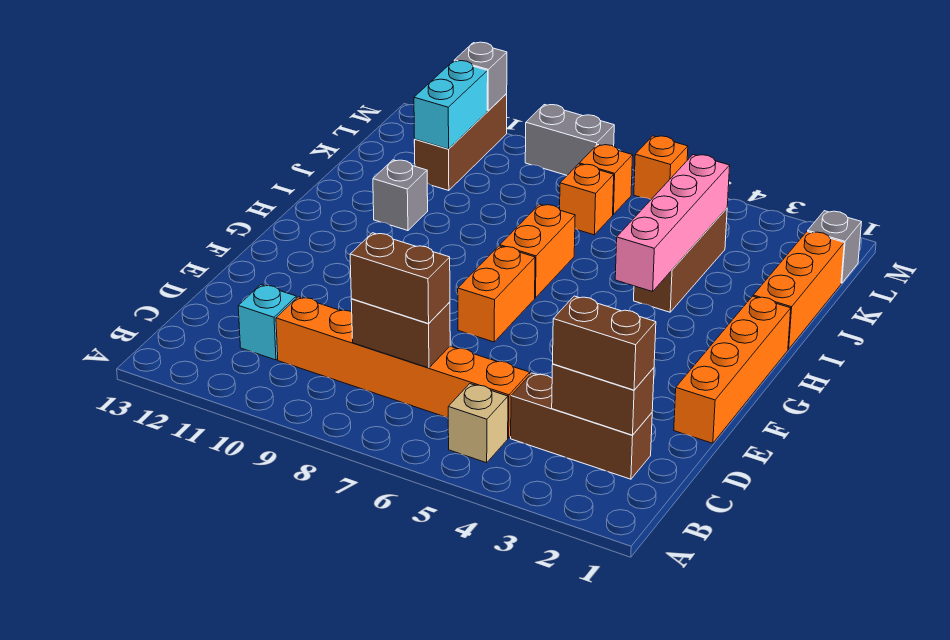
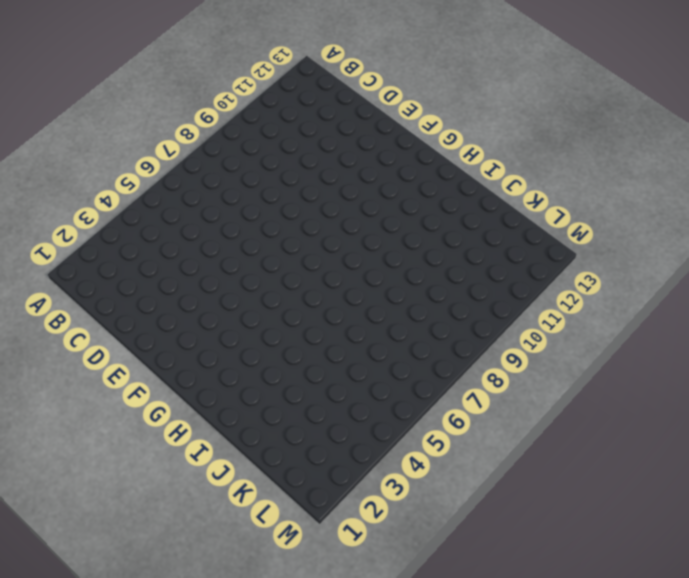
none -> tan brick B5 level 1
none -> brown brick C2:C4 level 1
none -> orange brick C5:C10 level 1

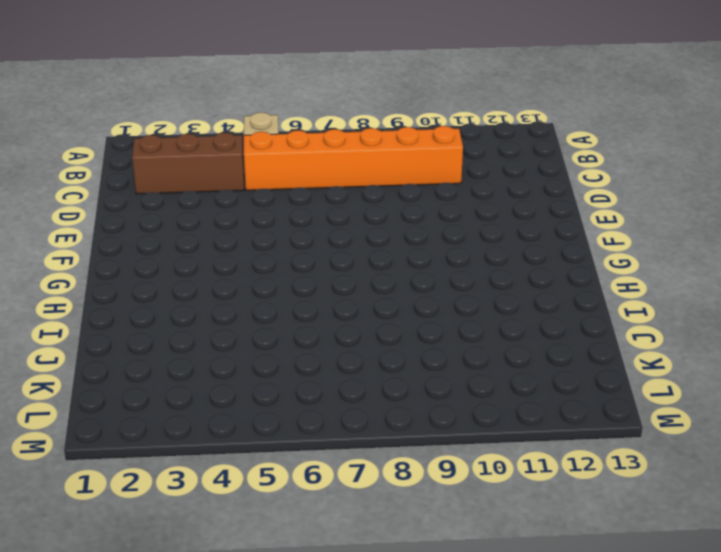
none -> cyan brick C11 level 1
none -> orange brick E1:H1 level 1
none -> orange brick F7:G7 level 1

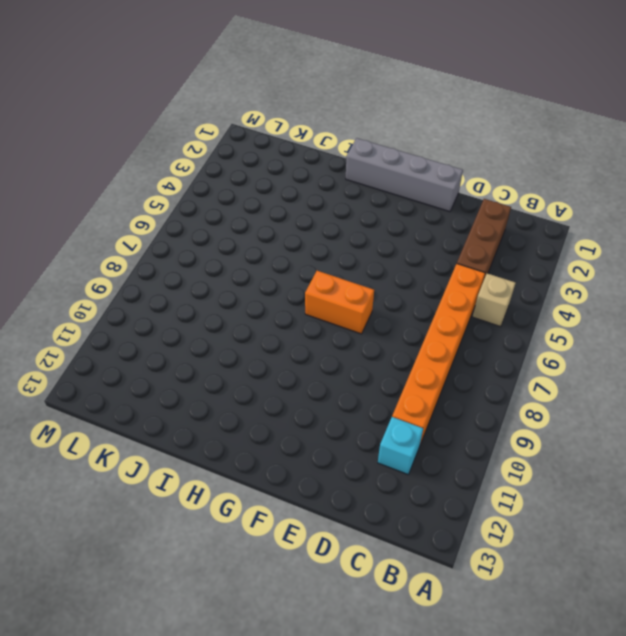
grey brick E1:H1 level 1 -> orange brick E1:H1 level 1
none -> orange brick H7:I7 level 1
none -> orange brick I1:K1 level 1
none -> brown brick I4:K4 level 1

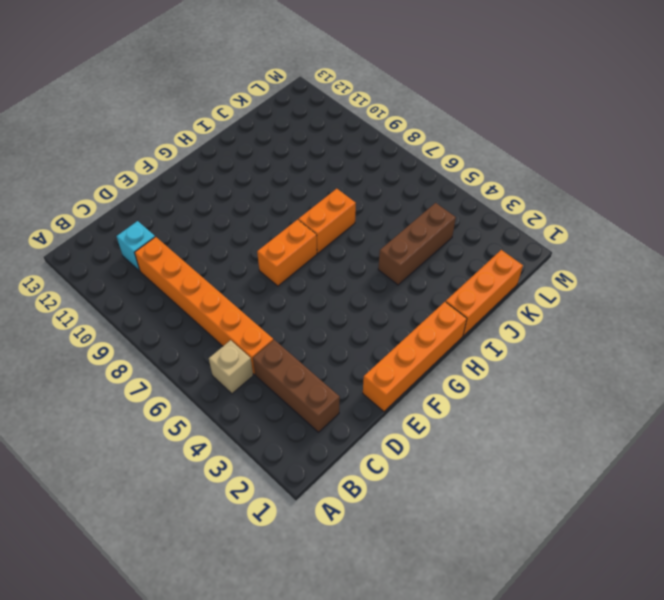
none -> grey brick I11 level 1
none -> orange brick K7 level 1
none -> brown brick K11:M11 level 1

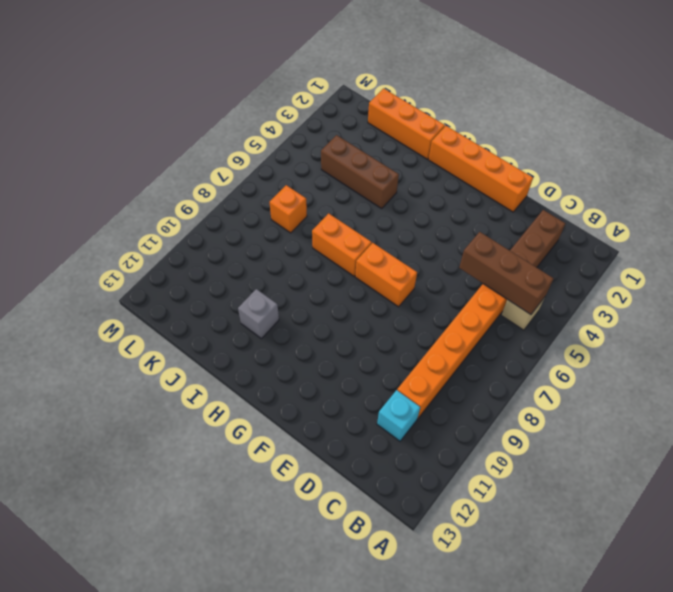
brown brick B5:D5 level 2 -> brown brick K11:M11 level 1
none -> grey brick L1 level 1
none -> orange brick L7 level 1
none -> orange brick M6 level 1

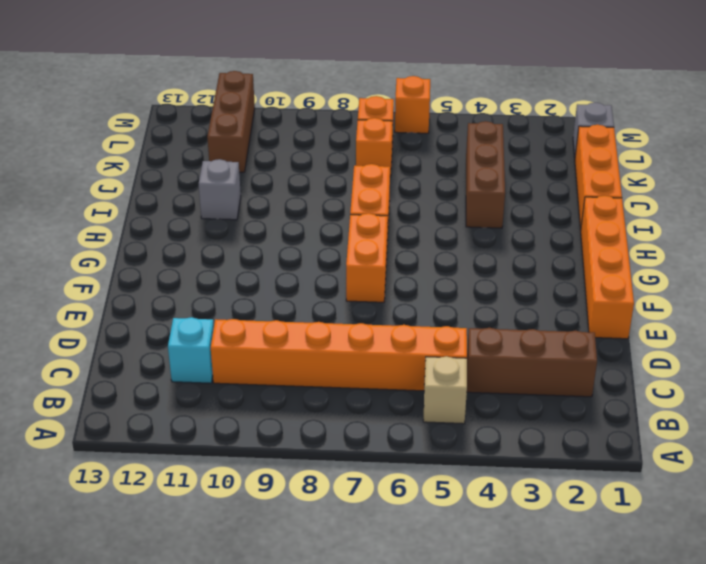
none -> grey brick M8:M9 level 1
none -> brown brick C2:C3 level 2
none -> brown brick C7:C8 level 2

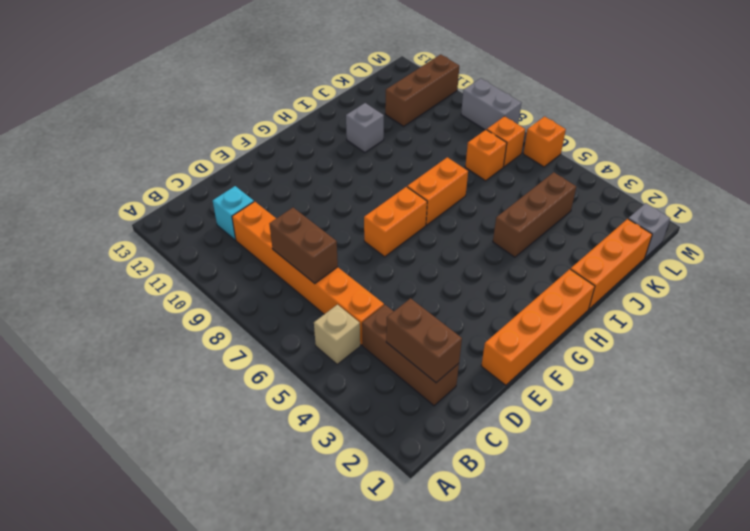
none -> pink brick H4:K4 level 2
none -> cyan brick K11:L11 level 2
none -> grey brick M11 level 2

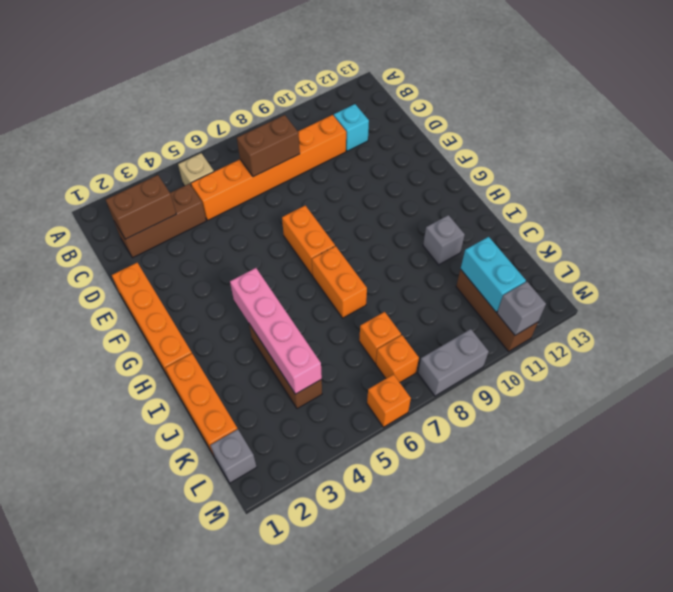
none -> brown brick C2:C3 level 3
none -> brown brick C7:C8 level 3

